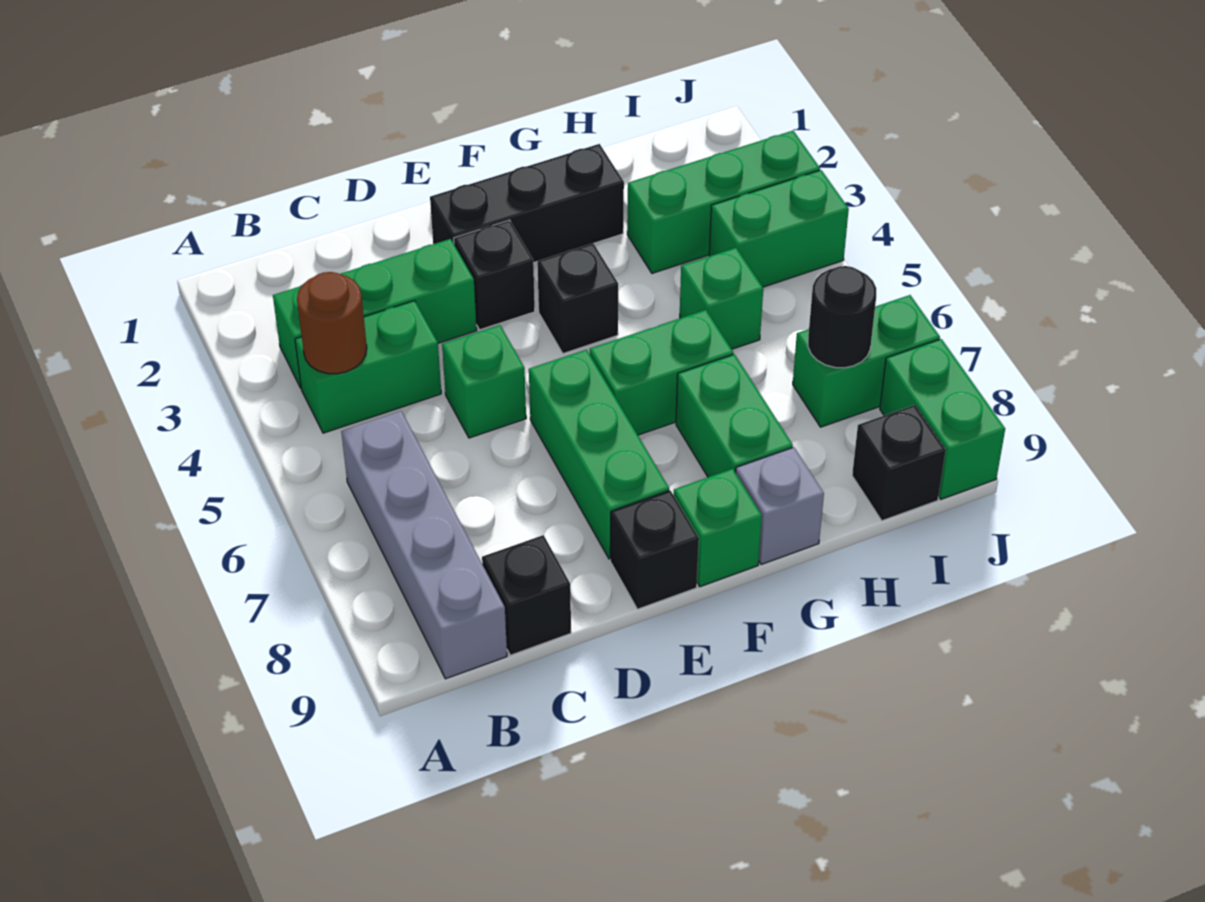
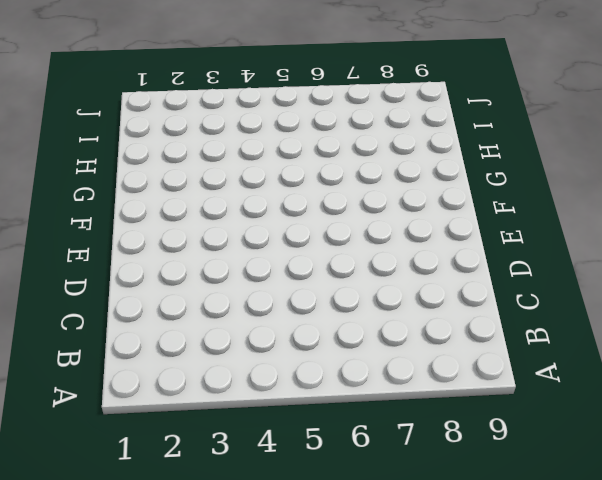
none -> green brick B3:D3 level 1
none -> green brick B4:C4 level 1
none -> grey brick B6:B9 level 1

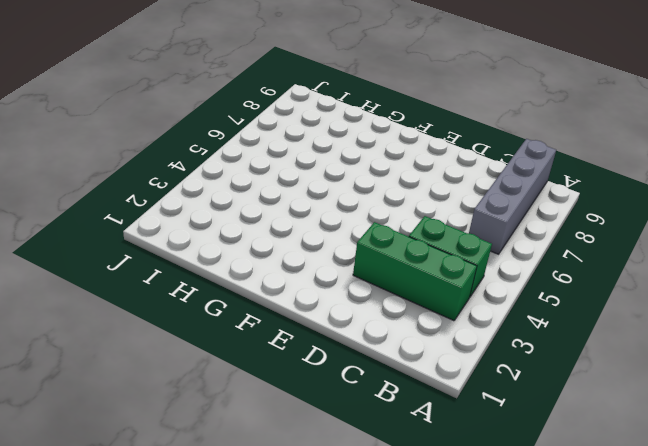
none -> black brick C9 level 1
none -> green brick D5 level 1
none -> black brick E2:G2 level 1

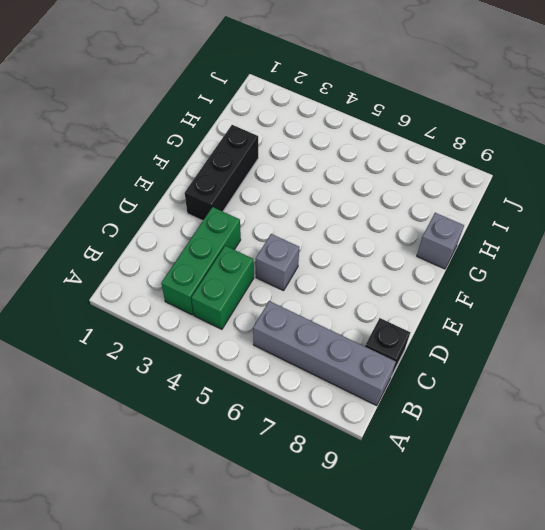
grey brick D5 level 1 -> green brick D5 level 1
none -> black brick E3 level 1
none -> green brick E6:E8 level 1
none -> black brick E9 level 1

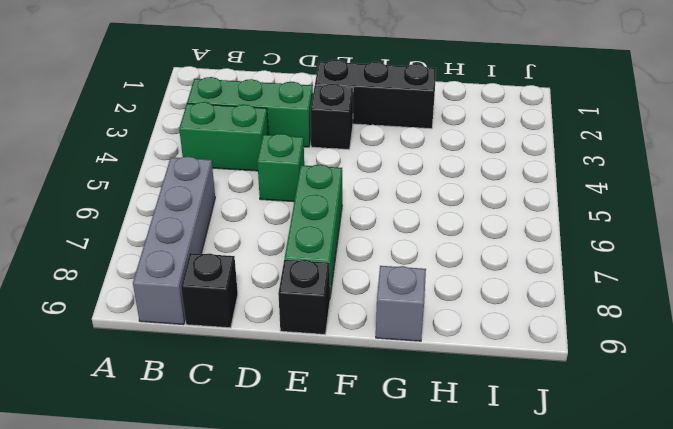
none -> black brick F4 level 1
none -> green brick F6:G6 level 1
none -> green brick F9 level 1

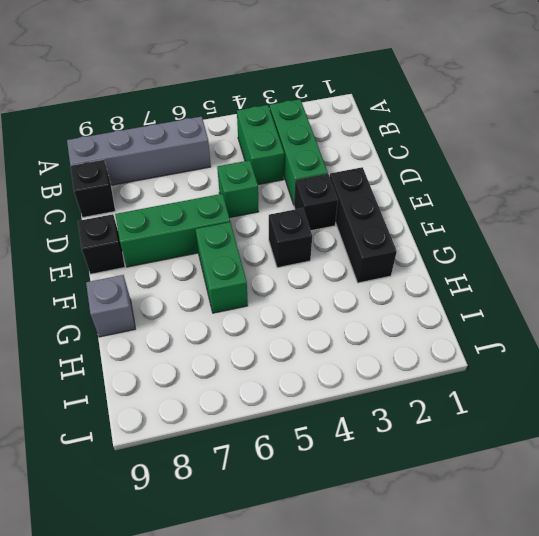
none -> green brick F9 level 1
none -> green brick G7:G8 level 1
none -> green brick H3:J3 level 1

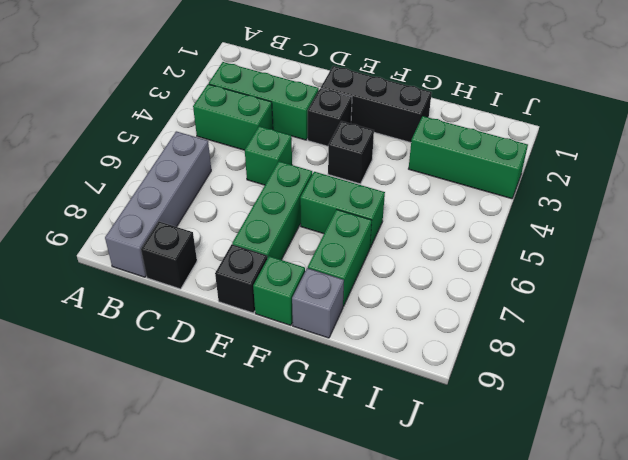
none -> green brick H5 level 1
none -> green brick I4:J4 level 1
none -> green brick I7:J7 level 1

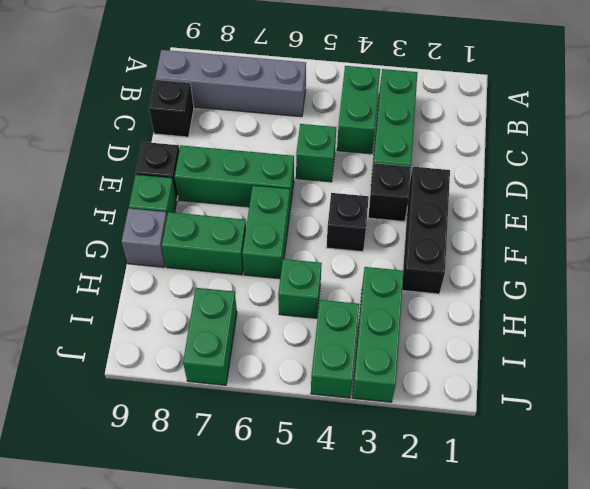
none -> black brick I9 level 1
none -> green brick J8:J9 level 1
none -> brown round brick B4 level 2

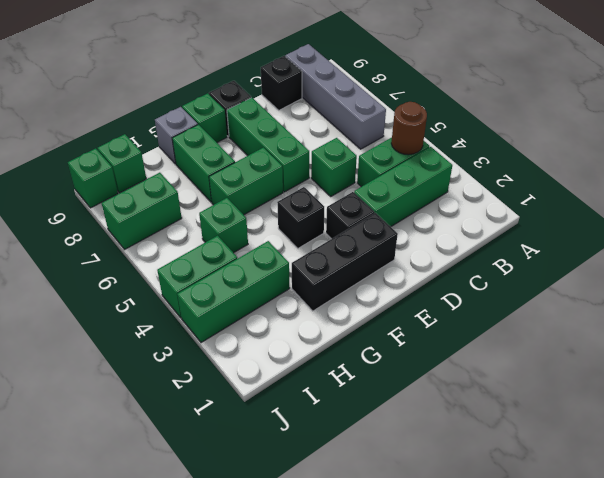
green brick I9 level 1 -> black brick I9 level 1
green brick J9 level 1 -> green brick J8:J9 level 1
none -> black round brick I7 level 2

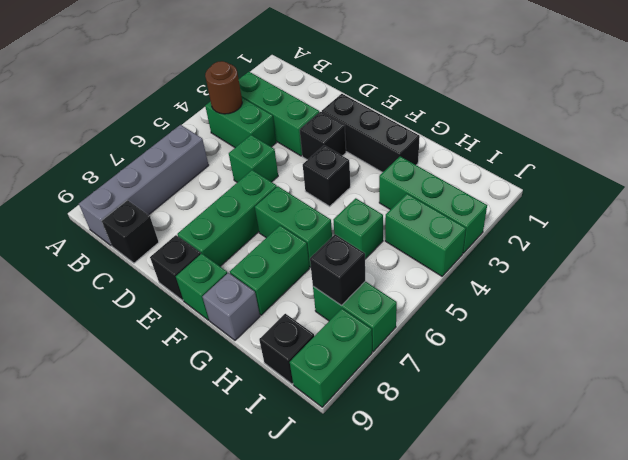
black brick I7 level 2 -> black round brick I7 level 2

